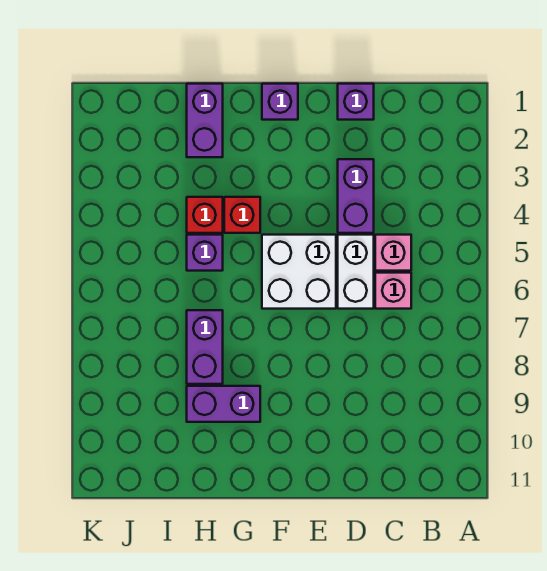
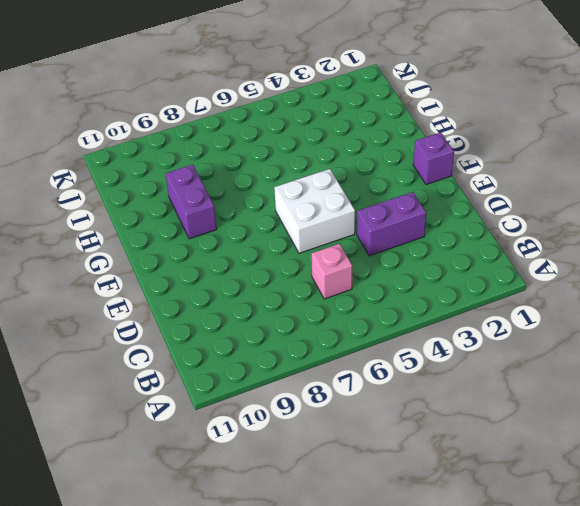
none -> pink brick C5 level 1
none -> purple brick D1 level 1
none -> white brick D5:D6 level 1

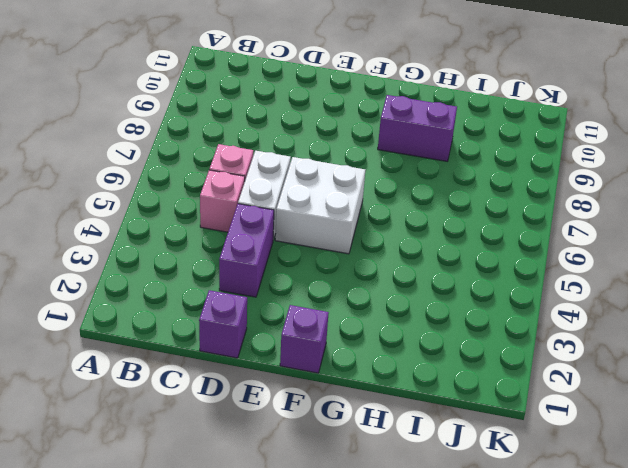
none -> red brick G4 level 1
none -> purple brick H1:H2 level 1
none -> red brick H4 level 1

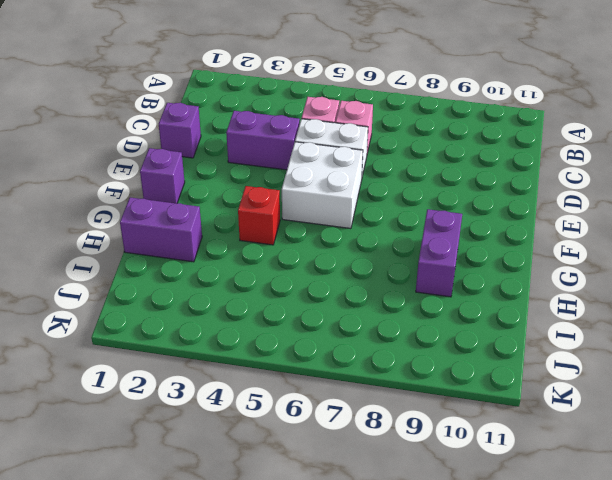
none -> red brick H4 level 1
none -> purple brick H5 level 1
none -> purple brick H7:H8 level 1

